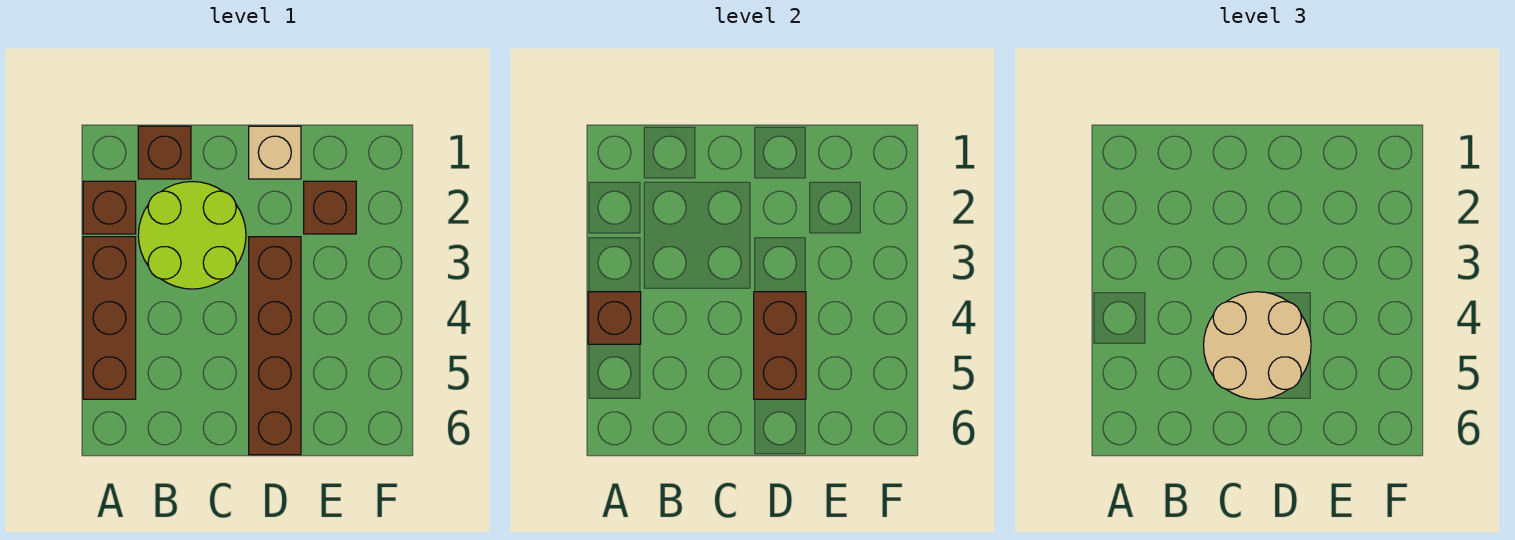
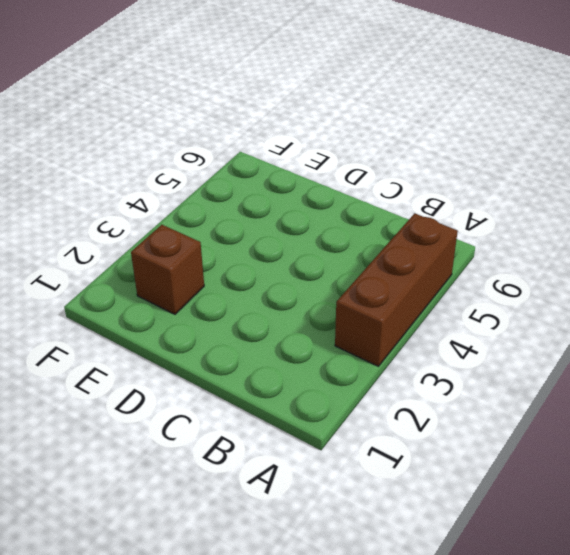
none -> brown brick A2 level 1
none -> brown brick B1 level 1

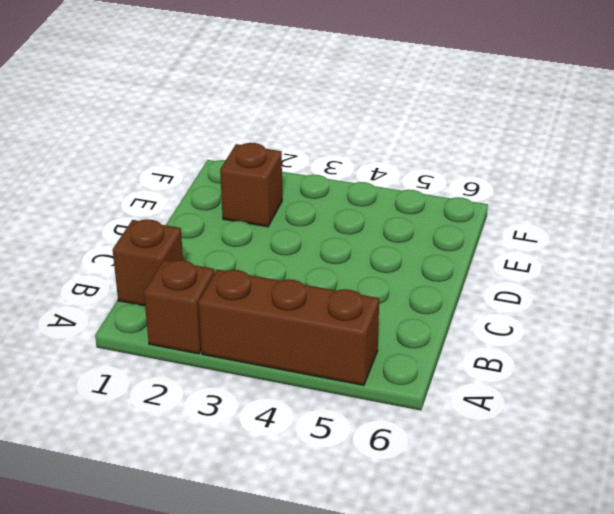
none -> lime round brick B2:C3 level 1
none -> tan brick D1 level 1

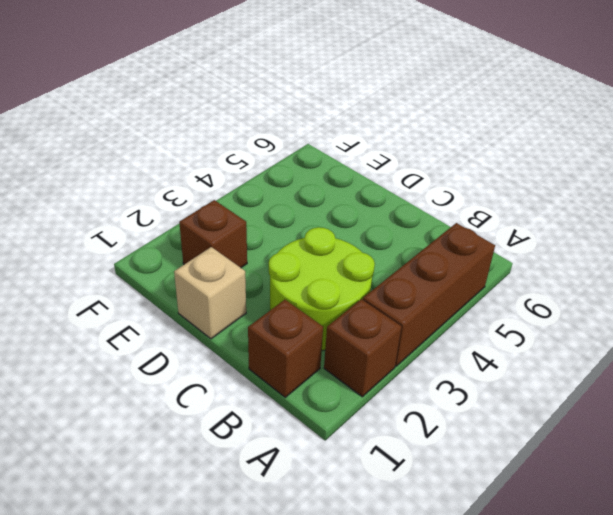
none -> brown brick D3:D6 level 1
none -> brown brick A4 level 2

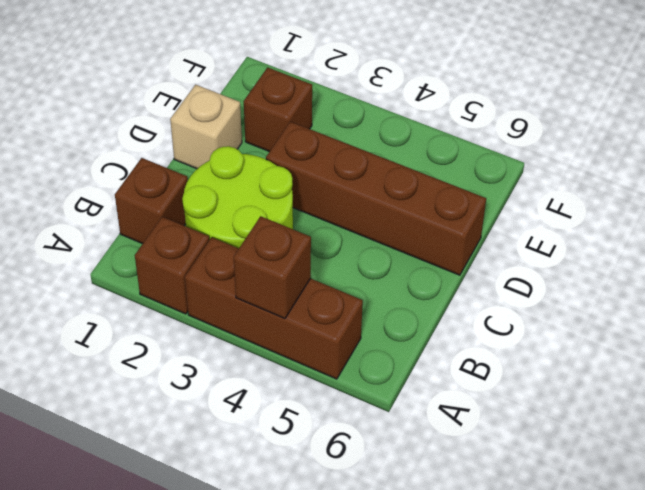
none -> brown brick D4:D5 level 2
none -> tan round brick C4:D5 level 3

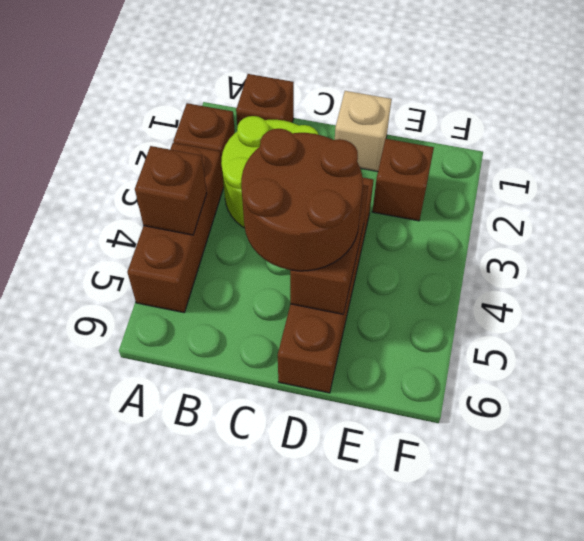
brown round brick C4:D5 level 3 -> tan round brick C4:D5 level 3

